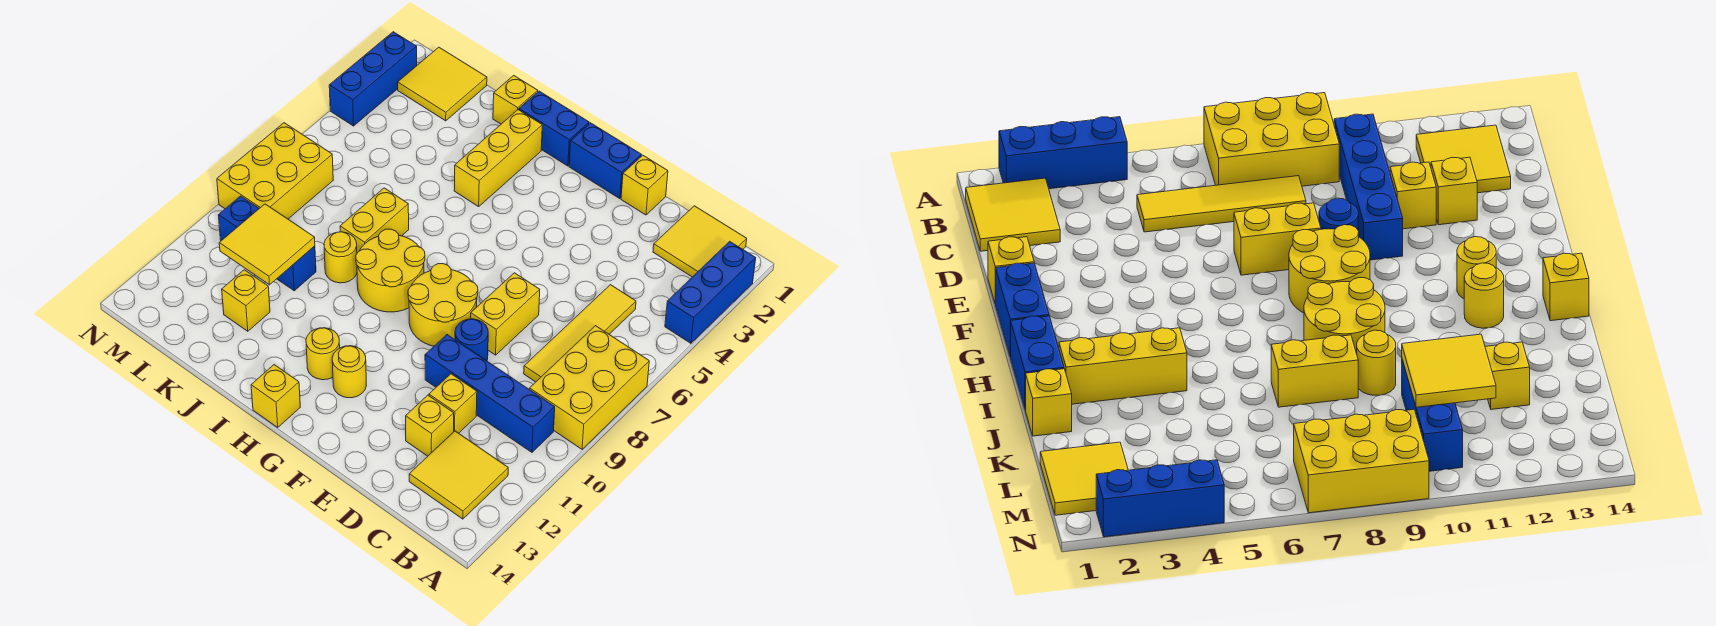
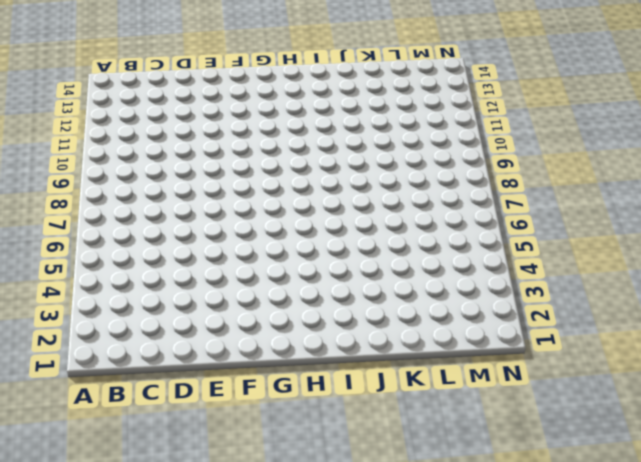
none -> blue brick A2:A4 level 1
none -> yellow brick A7:B9 level 1
none -> yellow tile B1:C2 level 1

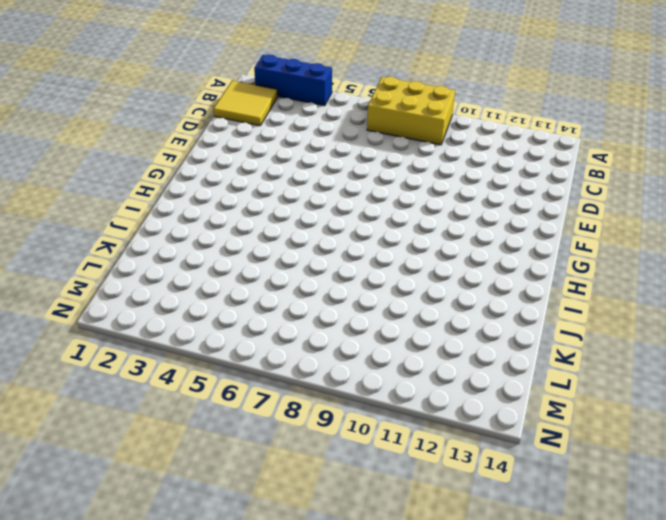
none -> blue brick B10:E10 level 1
none -> yellow tile B12:C13 level 1
none -> yellow tile C5:C8 level 1

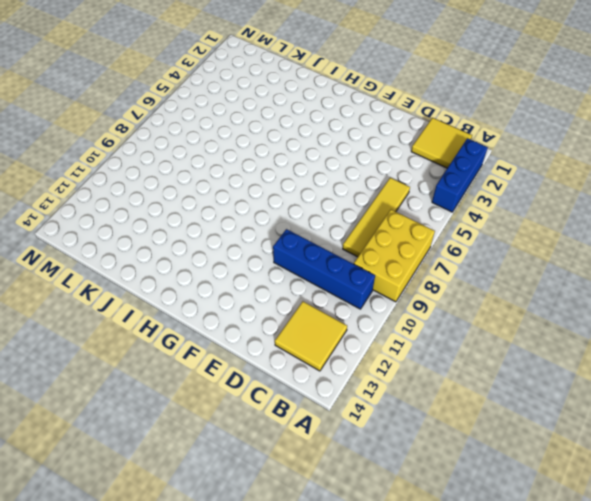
none -> yellow brick D11 level 1
none -> yellow brick D12 level 1
none -> yellow brick E1 level 1

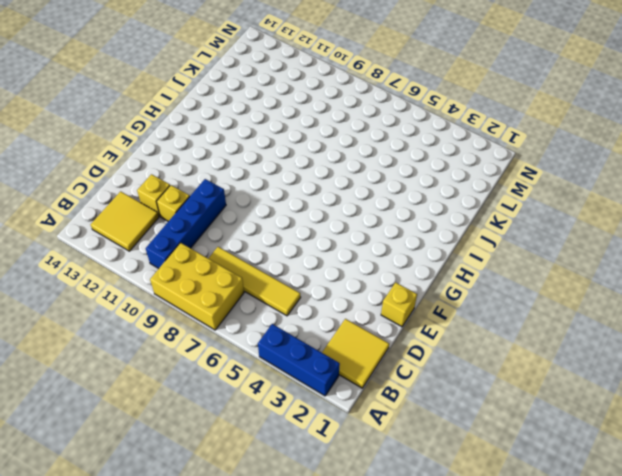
none -> yellow brick E7:E8 level 1
none -> blue round brick E9 level 1
none -> blue brick F1:G1 level 1

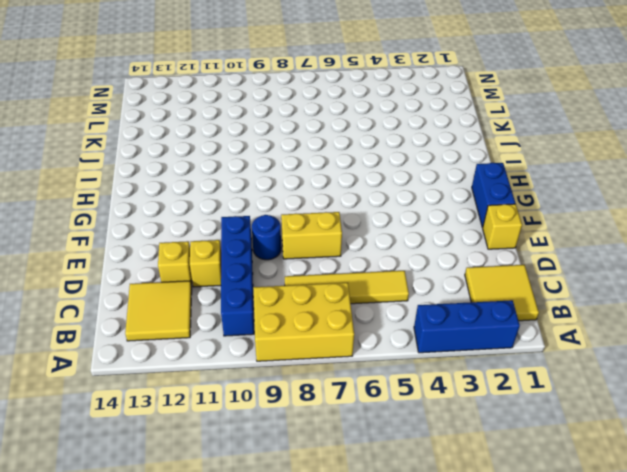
none -> yellow round brick F8:G9 level 1
none -> yellow round brick G12 level 1
none -> blue brick H1:I1 level 1

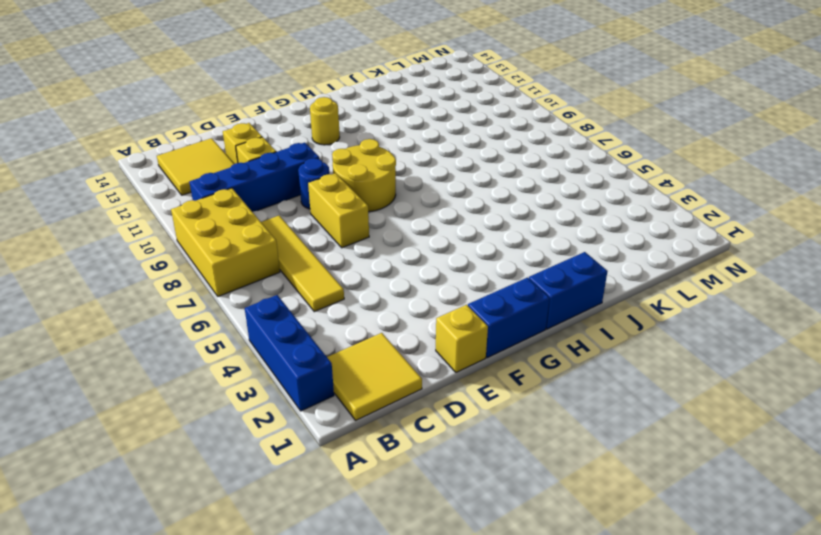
none -> yellow round brick H8:I9 level 1
none -> yellow round brick H12 level 1
none -> yellow brick H14 level 1

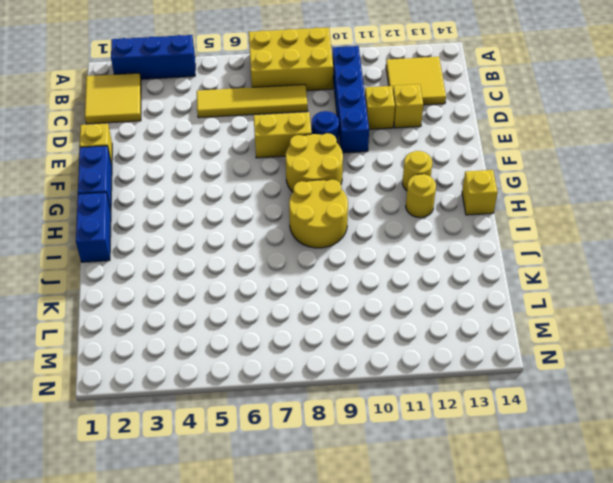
none -> yellow brick I2:I4 level 1
none -> yellow brick J1 level 1
none -> yellow brick J7:J8 level 1

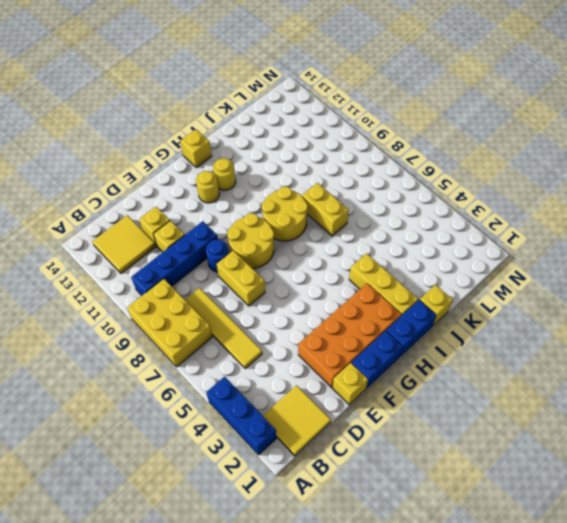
orange brick E2:H3 level 1 -> none
none -> yellow round brick J9 level 1
none -> blue brick K10:M10 level 1
none -> yellow brick K12 level 1

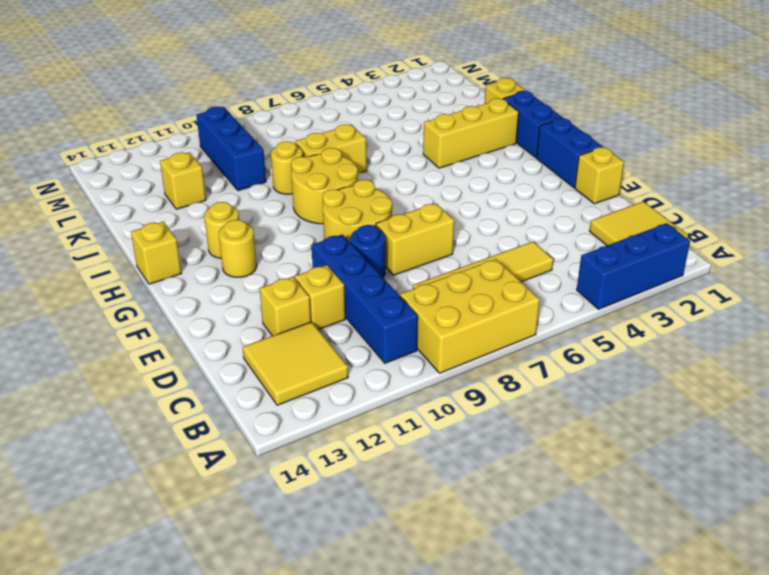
none -> yellow tile L1:M2 level 1
none -> yellow brick M7:N9 level 1
none -> blue brick N2:N4 level 1

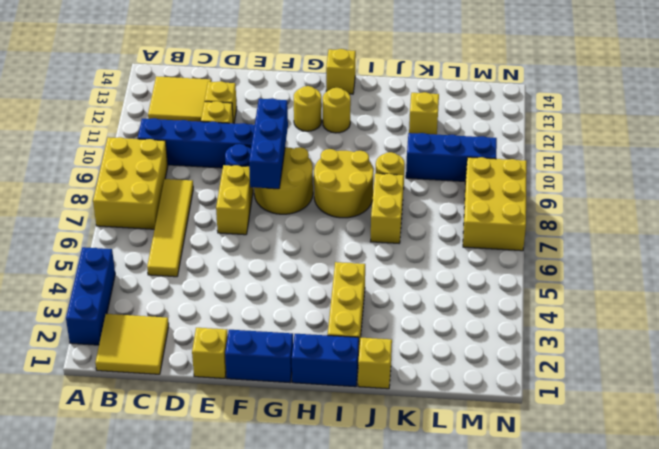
blue brick F8:F10 level 2 -> blue brick N2:N4 level 1
none -> yellow tile L1:M2 level 1
none -> yellow tile K10:L11 level 2

